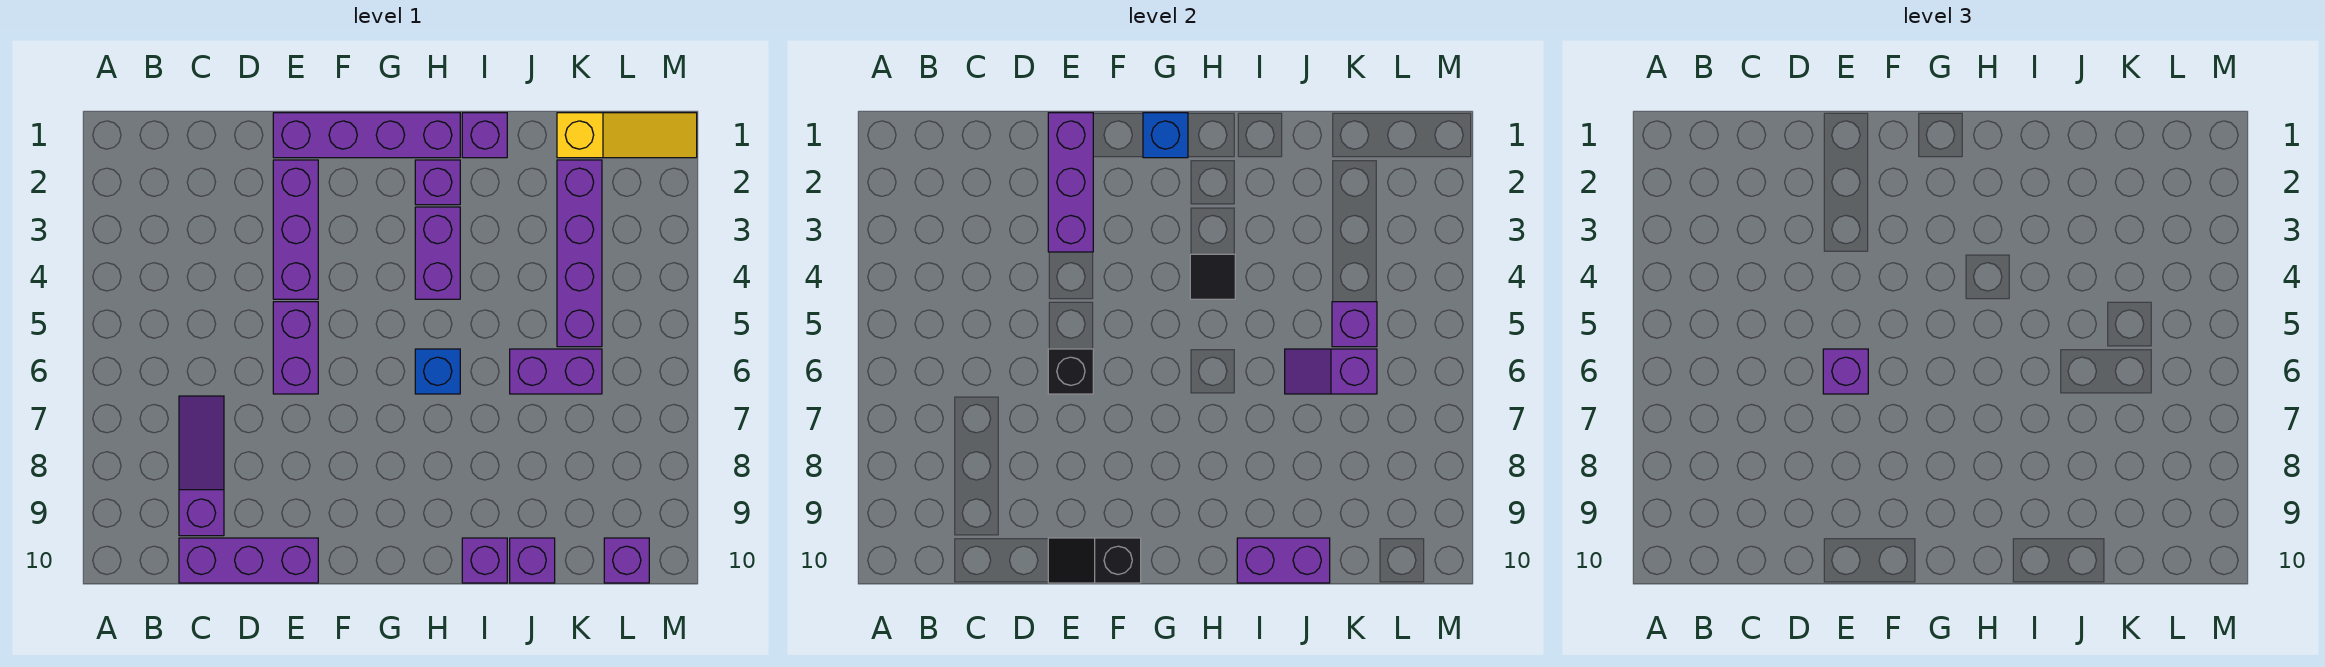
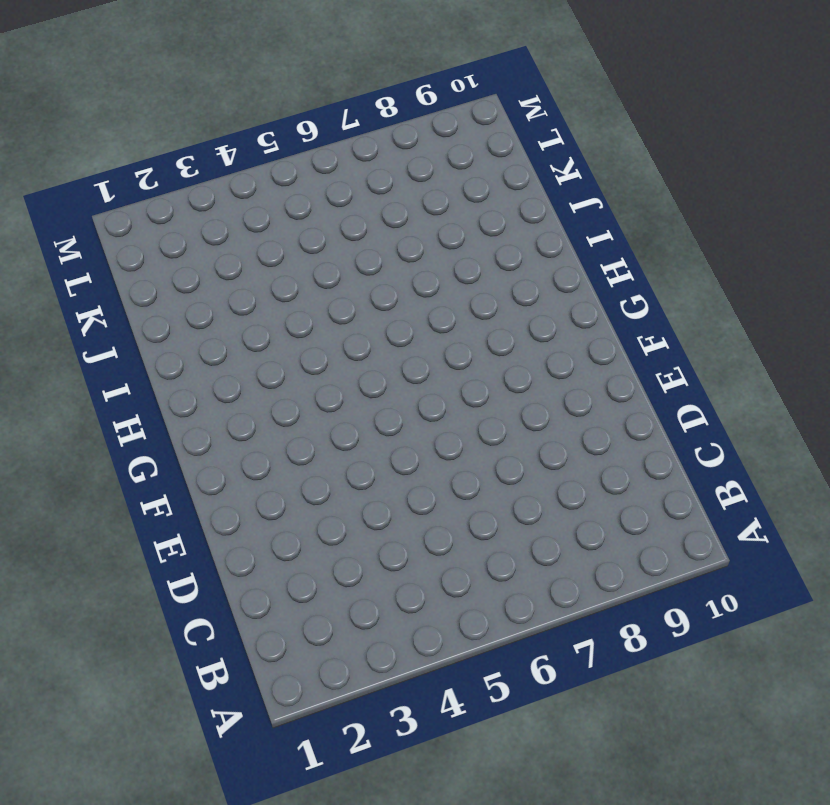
none -> purple slope C7:C9 level 1 top 9
none -> purple brick C10:E10 level 1
none -> purple brick E1:H1 level 1

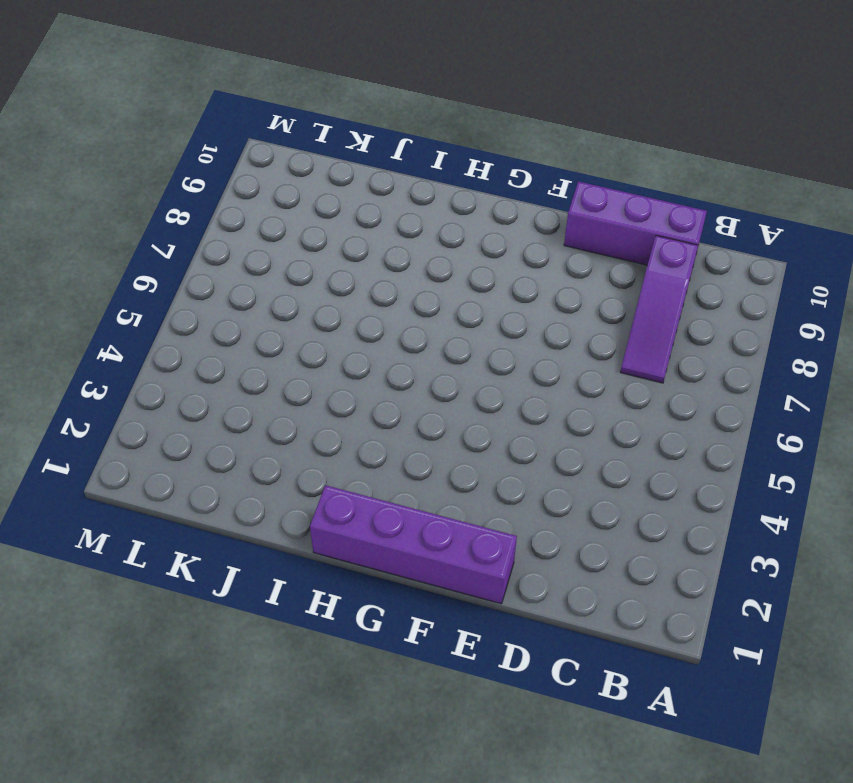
none -> purple brick E2:E4 level 1
none -> purple brick E5:E6 level 1
none -> purple brick H2 level 1

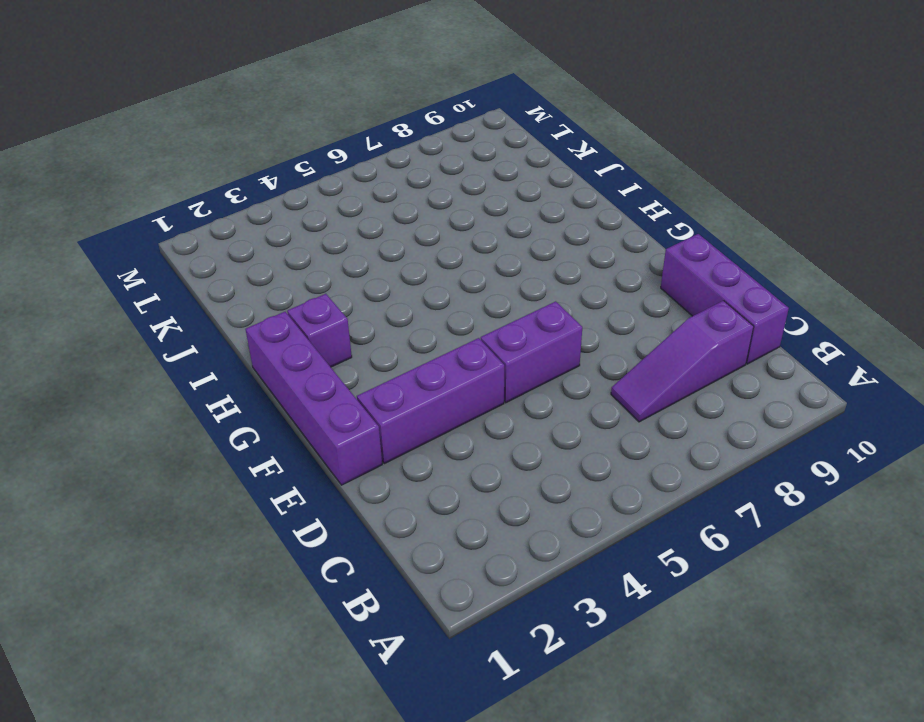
none -> purple brick H3:H4 level 1
none -> blue brick H6 level 1
none -> purple brick I1 level 1

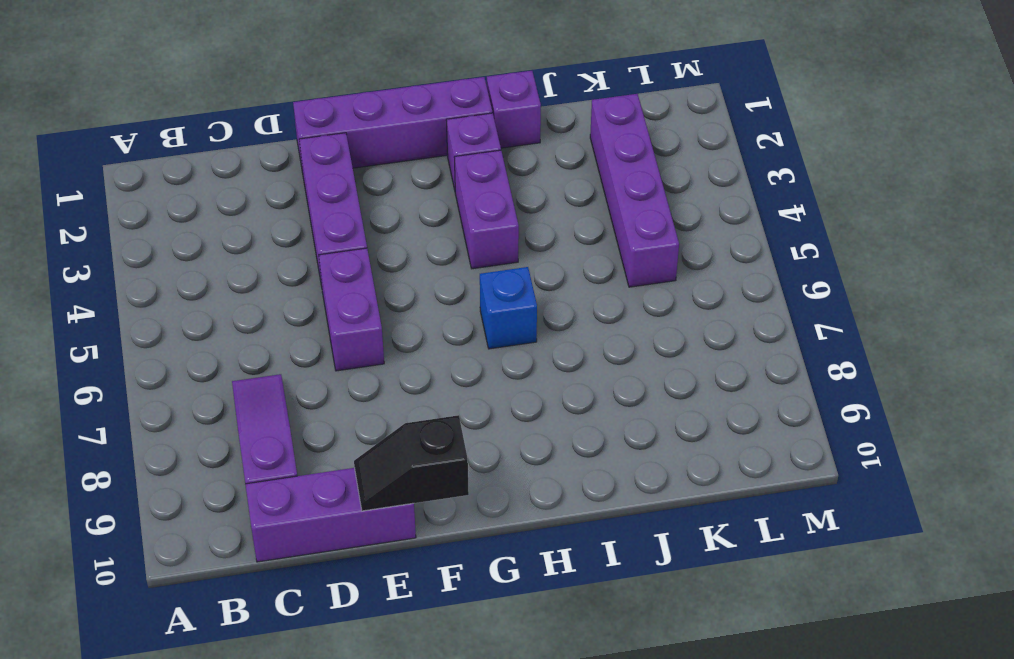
none -> purple brick I10 level 1
none -> purple brick J6:K6 level 1
none -> purple brick J10 level 1

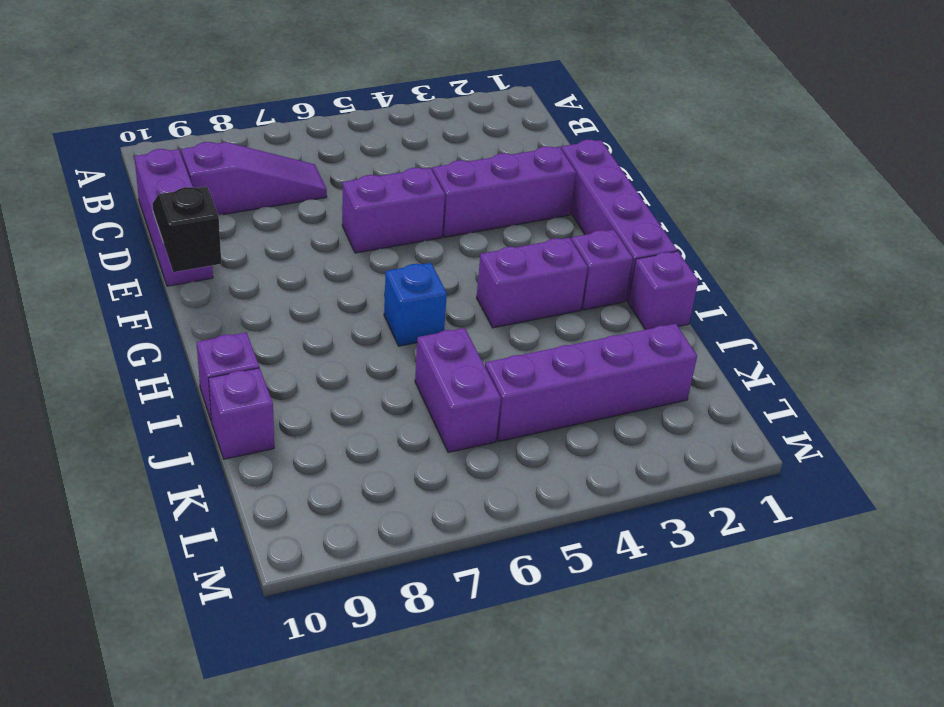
none -> yellow slope K1:M1 level 1 top K
none -> purple brick L10 level 1
none -> purple brick E1:E3 level 2

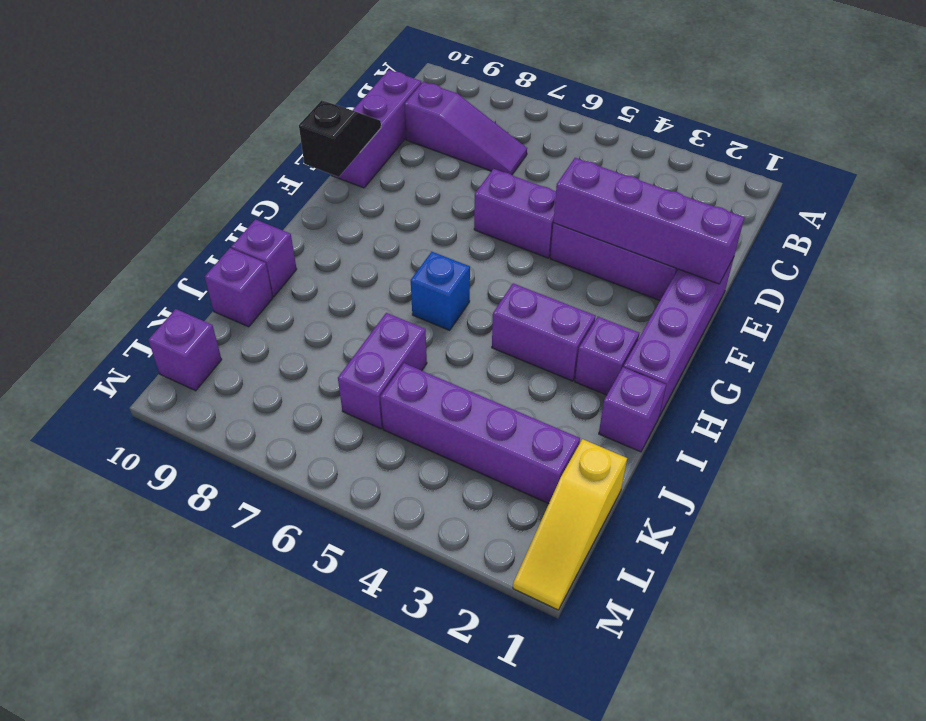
purple brick E1:E4 level 2 -> purple brick E1:E3 level 2
none -> black brick E6 level 2
none -> blue brick G1 level 2
none -> black tile H4 level 2

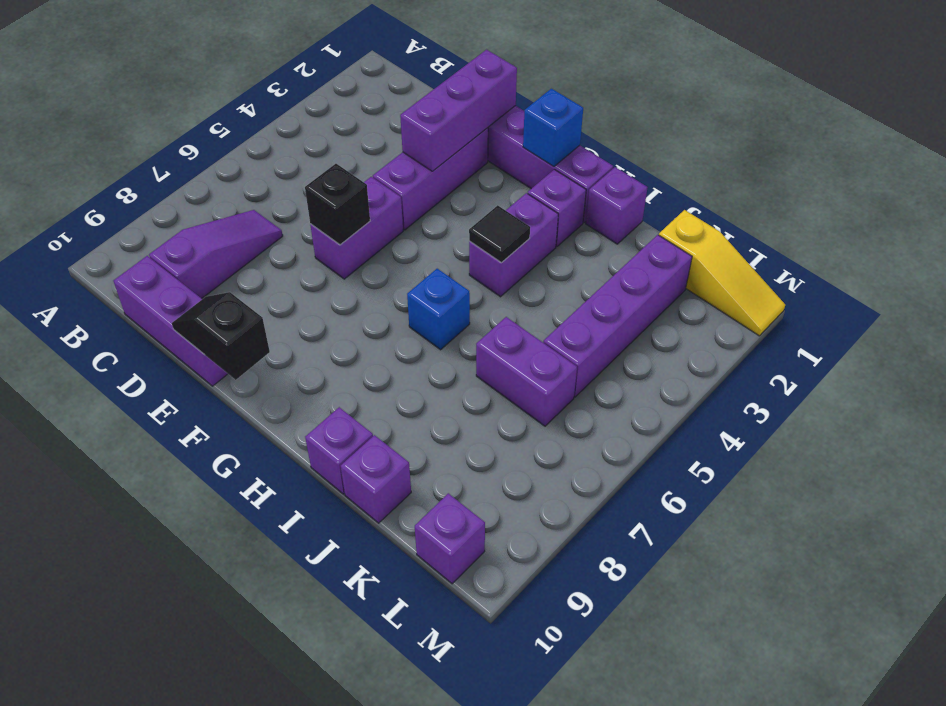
none -> purple brick I10:J10 level 2
none -> purple slope J6:K6 level 2 top K
none -> purple brick K5 level 2

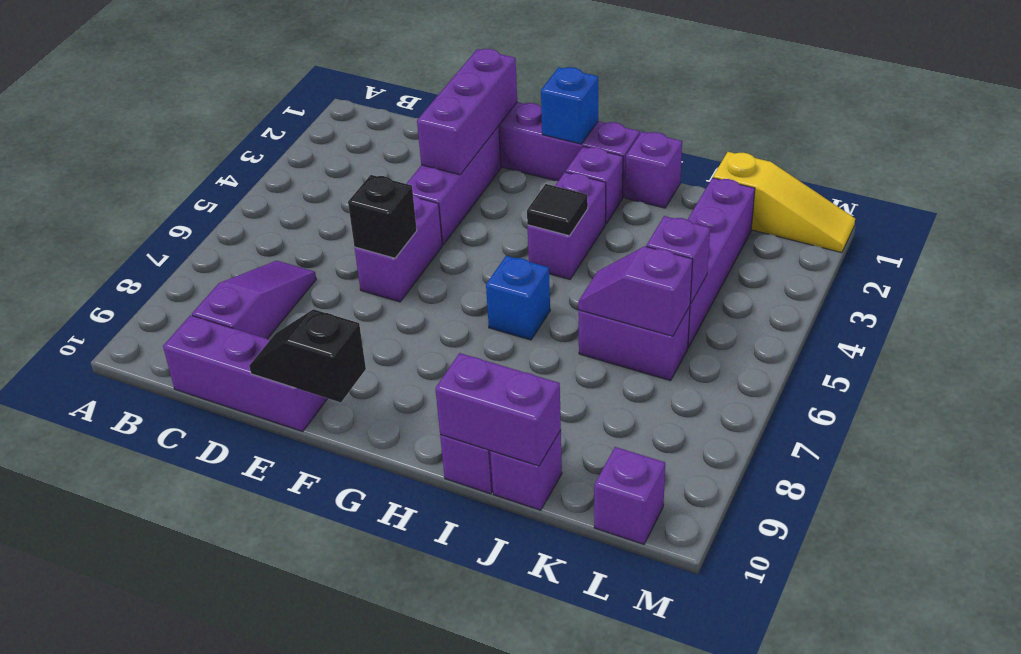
none -> purple brick E6 level 3

